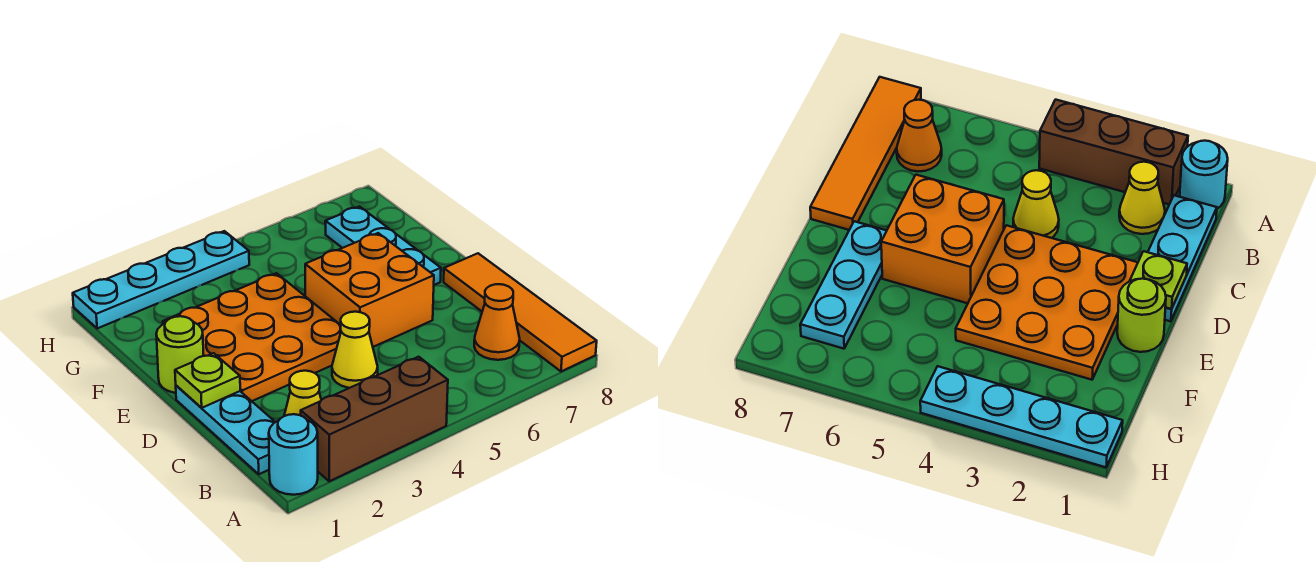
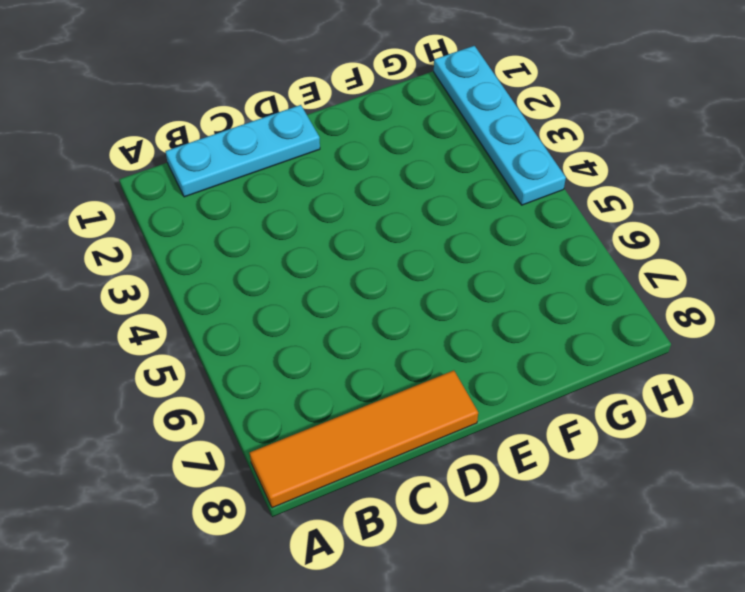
none -> cyan round brick A1 level 1
none -> brown brick A2:A4 level 1
none -> yellow cone B2 level 1

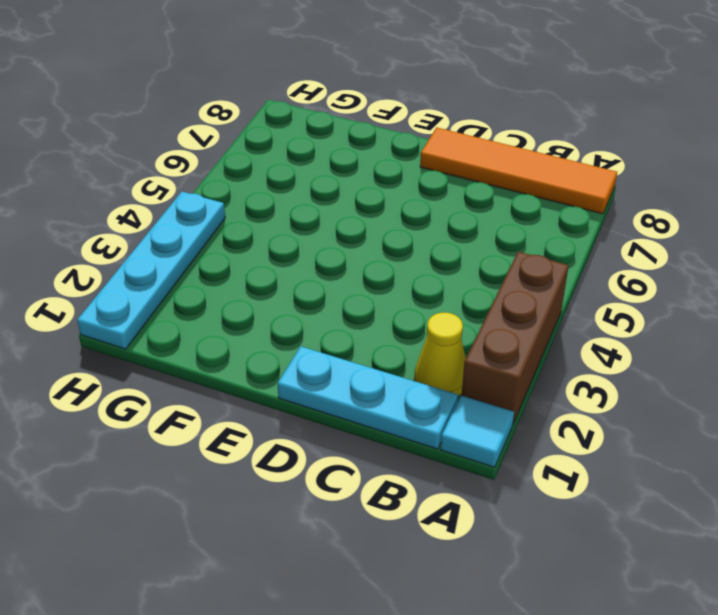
cyan tile A1 level 1 -> cyan round brick A1 level 1
none -> orange cone B7 level 1
none -> yellow cone C4 level 1
none -> orange plate D2:F4 level 1

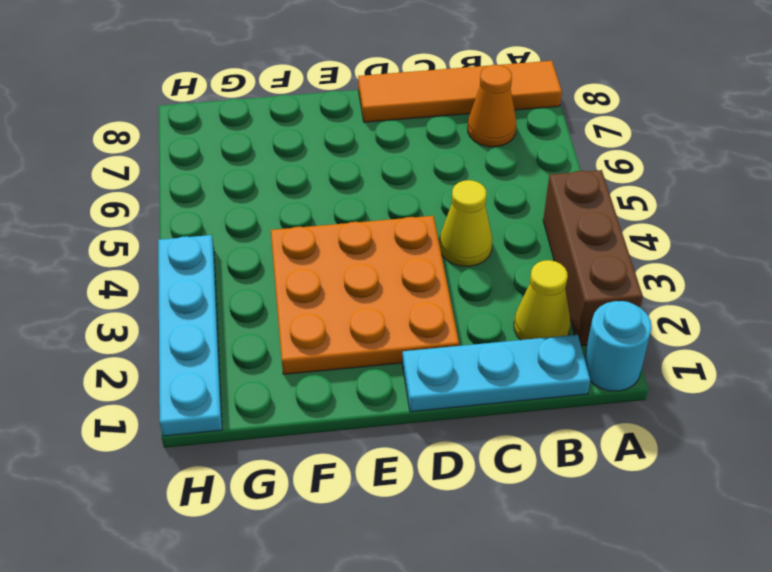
none -> orange brick D5:E6 level 1
none -> lime round brick E1 level 1
none -> cyan plate E7:G7 level 1

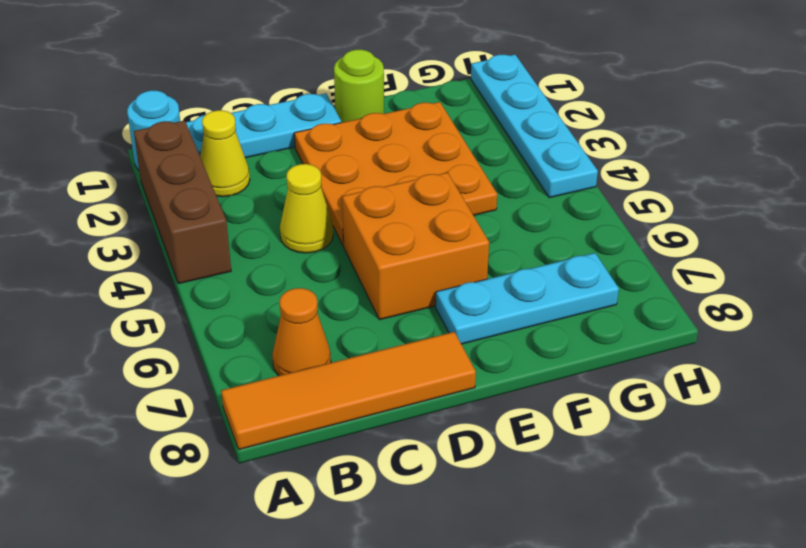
none -> lime plate D1 level 2

